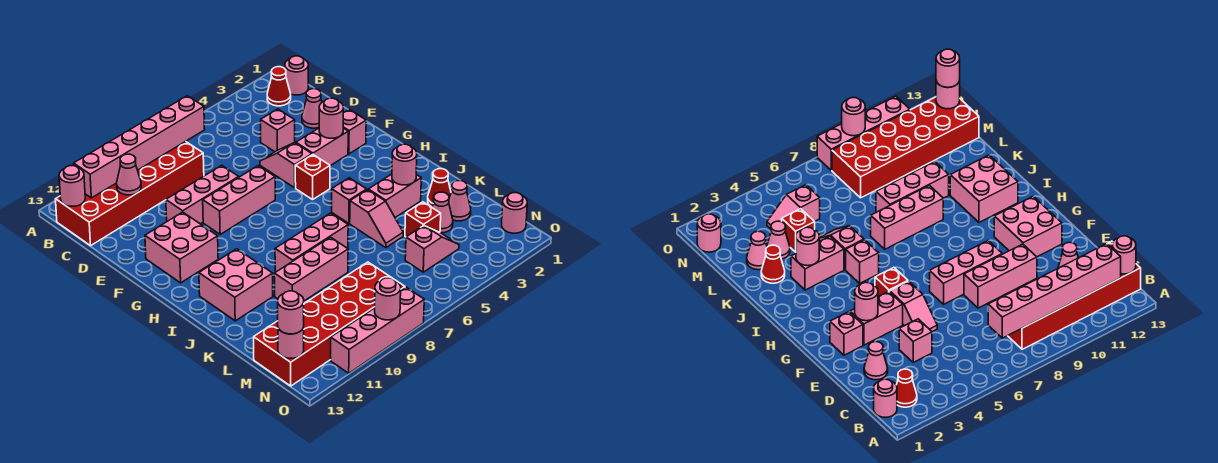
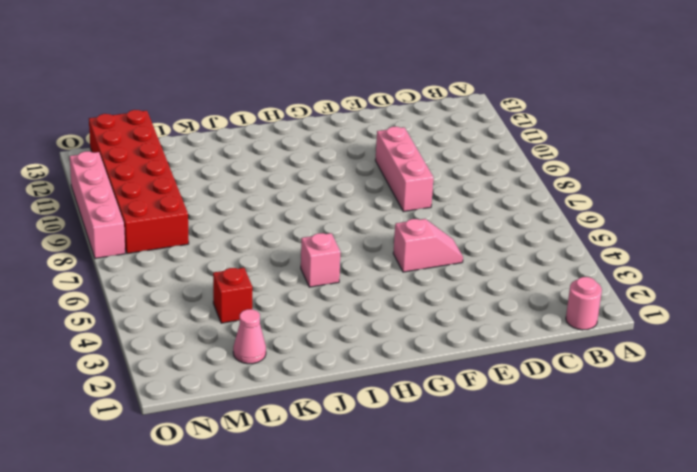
none -> red cone B2 level 1
none -> red brick B8:C13 level 1
none -> pink cone D2 level 1
none -> pink brick D4 level 1

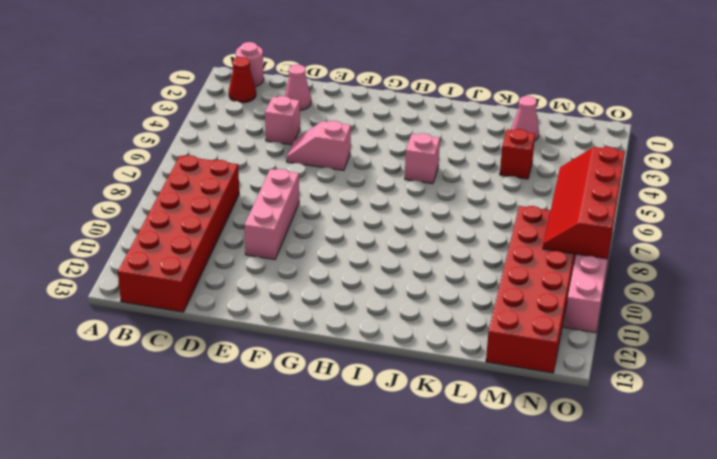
red slope N6:O9 level 2 top O -> pink round brick O9 level 2
none -> pink brick F2 level 1
none -> pink brick F3:F4 level 1
none -> pink brick F7:F9 level 1
none -> pink brick F11:G12 level 1

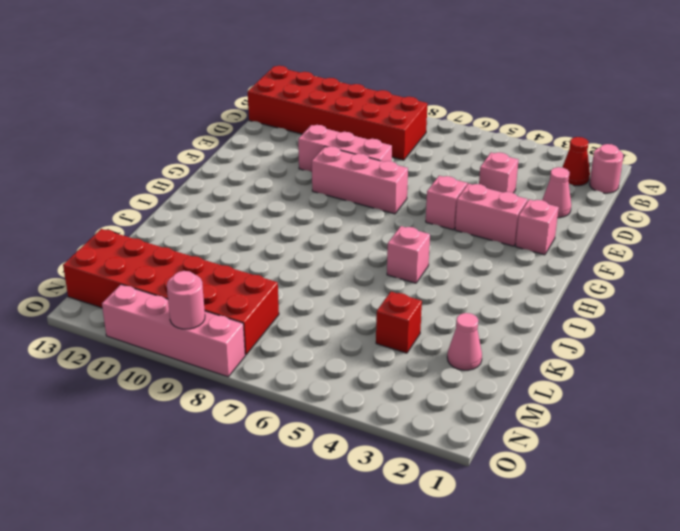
none -> pink brick F11:G12 level 1
none -> red brick G5 level 1
none -> pink brick I11:J12 level 1
none -> pink brick J3:J4 level 1

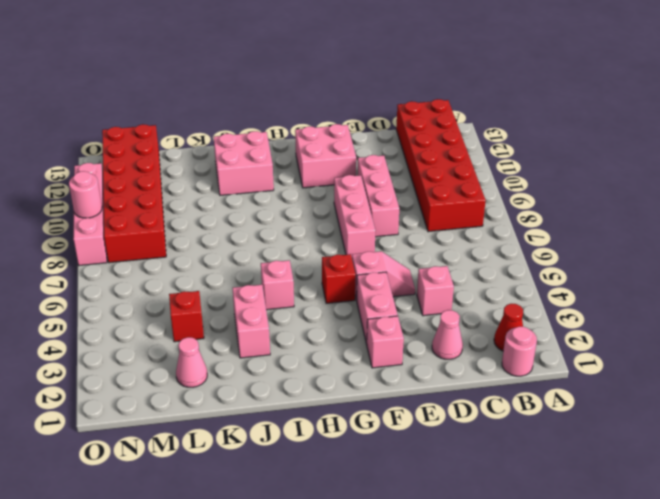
none -> pink slope J5:K5 level 1 top J
none -> pink brick J7:J9 level 1
none -> red cone K2 level 1
none -> pink brick K8:K10 level 1

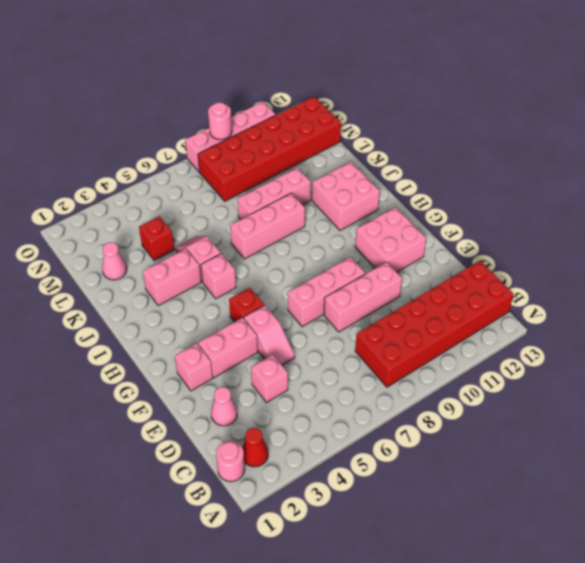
none -> red cone K2 level 1
none -> pink cone L3 level 1
none -> pink slope M4:M5 level 1 top 5
none -> pink round brick N1 level 1

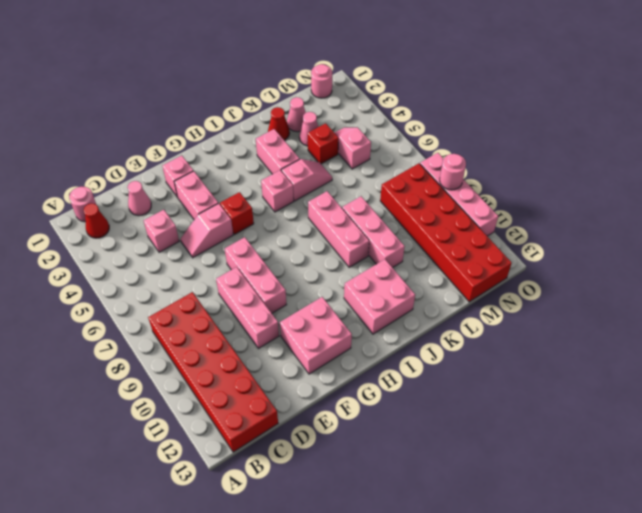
none -> pink brick B7:B12 level 2
none -> pink round brick B13 level 2
none -> pink cone C11 level 2
none -> pink round brick F3 level 2

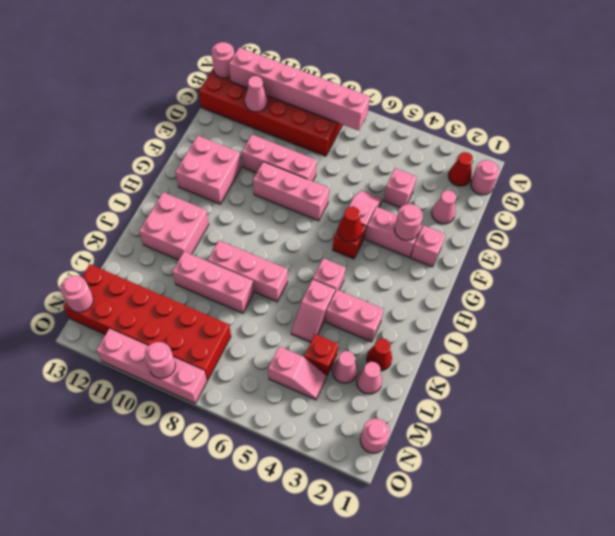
red cone G5 level 2 -> none
none -> pink round brick J3 level 2
none -> pink round brick N13 level 3

